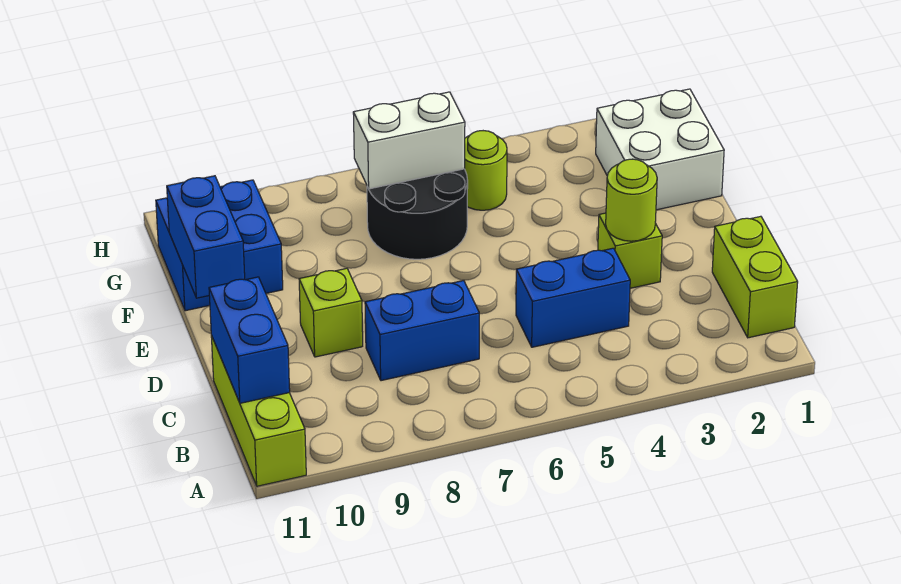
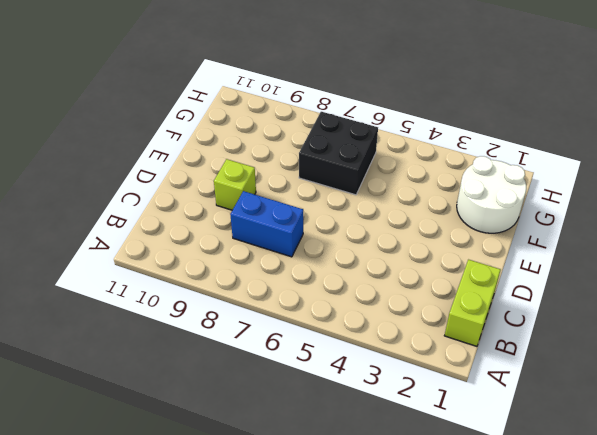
white round brick F1:G2 level 1 -> white brick F1:G2 level 1
black brick F6:G7 level 1 -> black round brick F6:G7 level 1
none -> lime brick A11:C11 level 1
none -> blue brick C4:C5 level 1
none -> lime brick D3 level 1

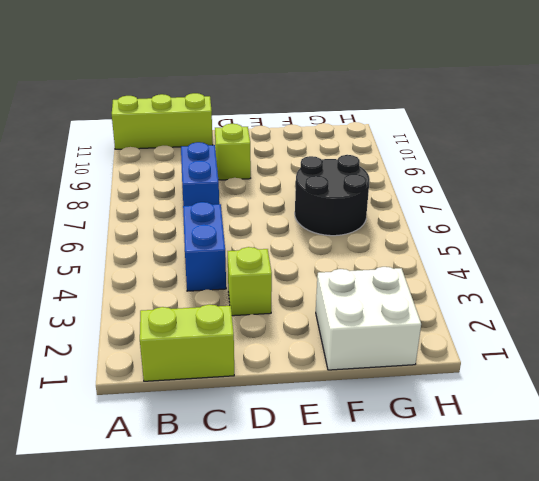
none -> blue brick F10:G11 level 1
none -> lime round brick G5 level 1
none -> blue brick B11:C11 level 2

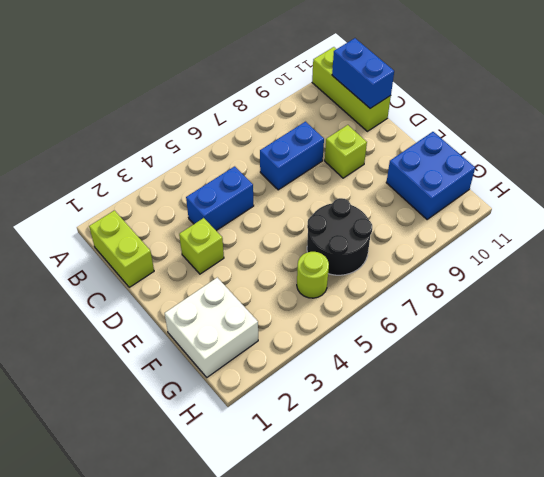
none -> lime round brick D3 level 2
none -> blue brick E11:F11 level 2
none -> white brick G6:G7 level 2

